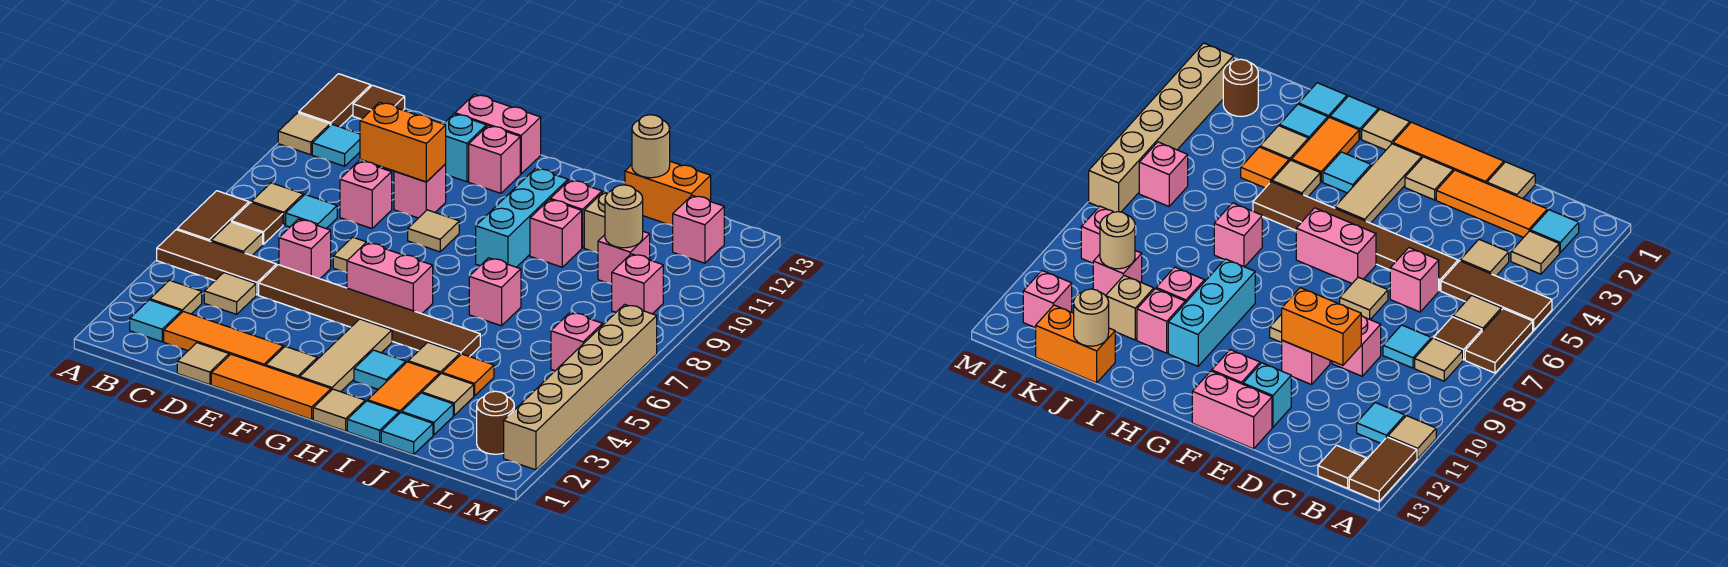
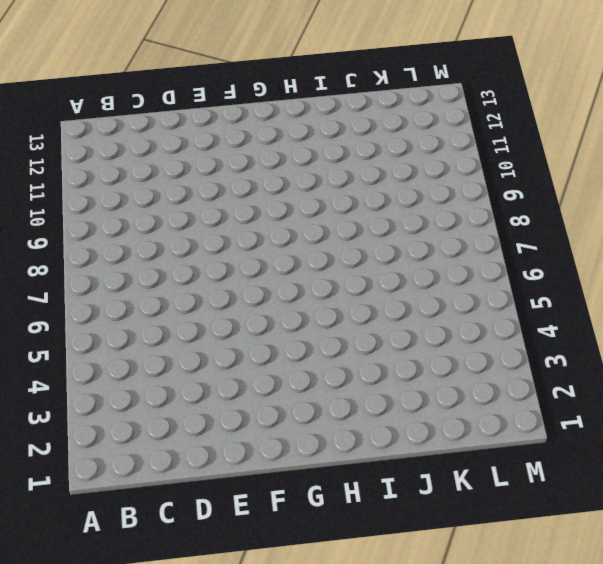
none -> brown tile A5:C5 level 1
none -> brown tile A6:A7 level 1
none -> tan tile A11 level 1
none -> brown tile A12:A13 level 1

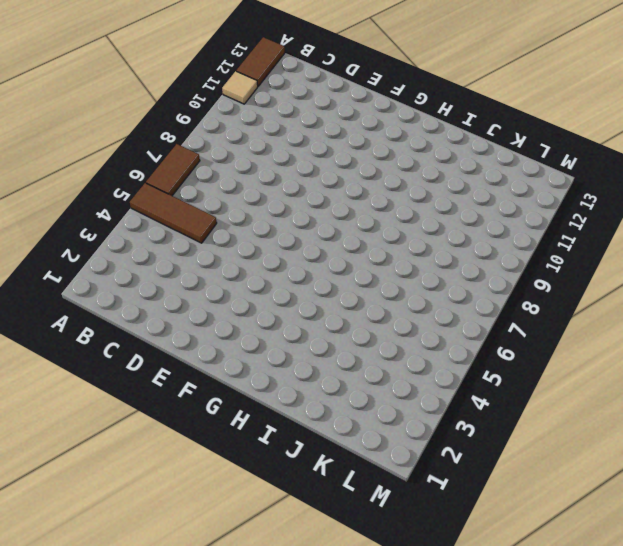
none -> cyan tile B2 level 1
none -> tan tile B3 level 1
none -> tan tile B6 level 1
none -> brown tile B7 level 1

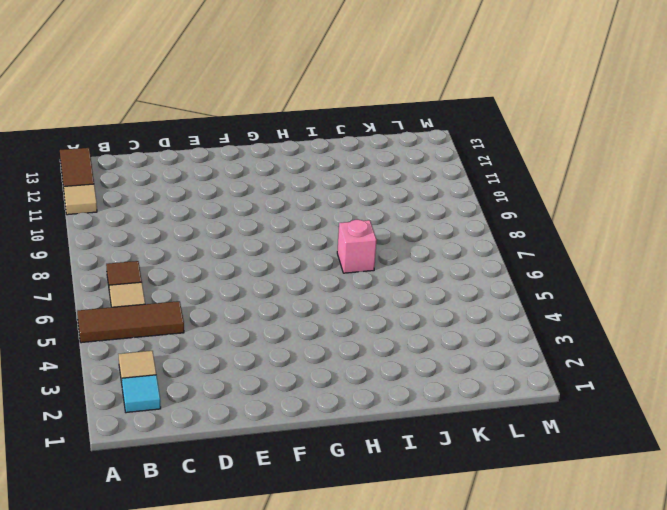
none -> brown tile A6:A7 level 1
none -> tan tile B8 level 1
none -> cyan tile B11 level 1
none -> brown tile B13 level 1

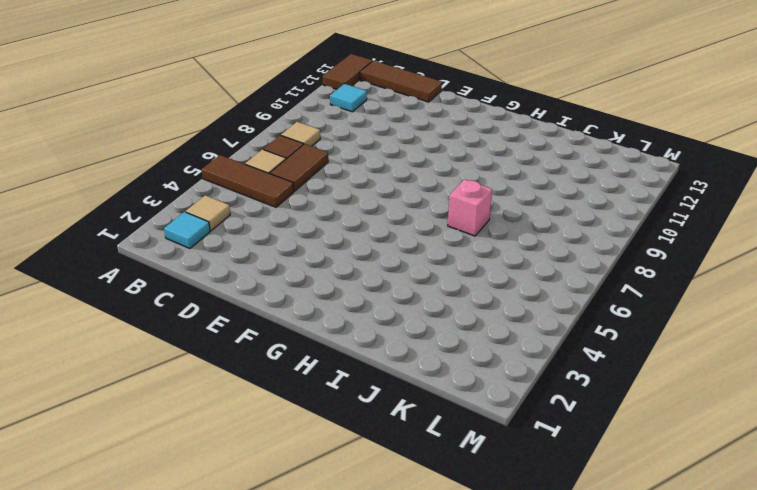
brown tile B13:D13 level 1 -> brown tile B13 level 1
brown tile C6:C7 level 1 -> brown tile A6:A7 level 1
none -> tan tile A11 level 1
none -> orange tile C2:E2 level 1
none -> tan tile C4 level 1
none -> cyan tile C8 level 1

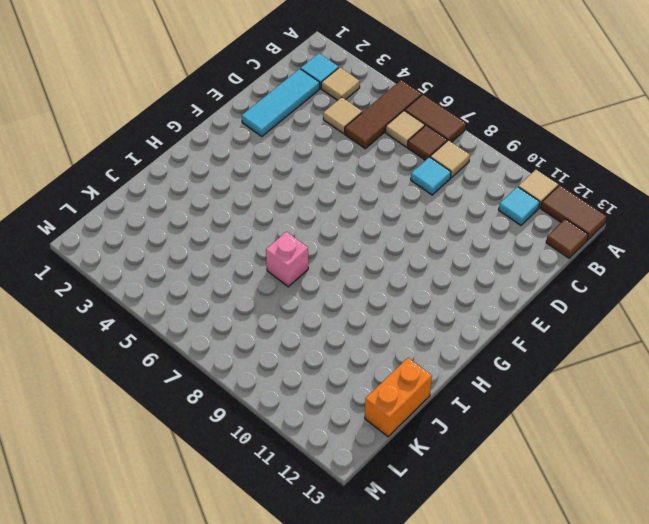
cyan tile C2:E2 level 1 -> orange tile C2:E2 level 1
none -> tan tile D1 level 1
none -> brown tile D5:I5 level 1
none -> pink brick D6 level 1
none -> pink brick D9 level 1

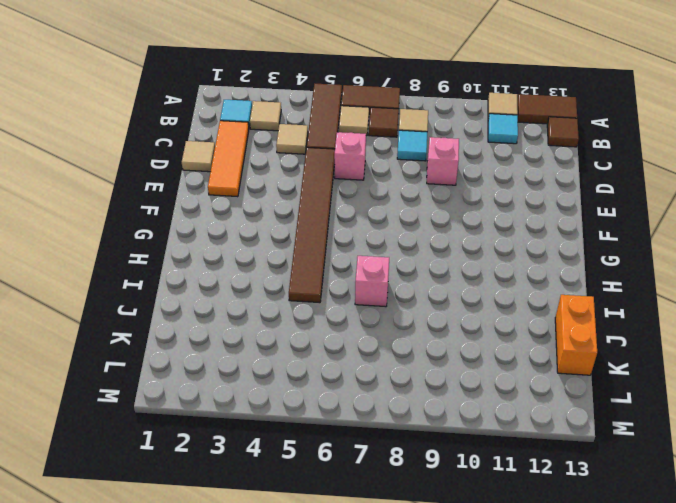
none -> orange tile E1:G1 level 1
none -> tan tile E7 level 1
none -> pink brick E10 level 1
none -> cyan brick E12 level 1

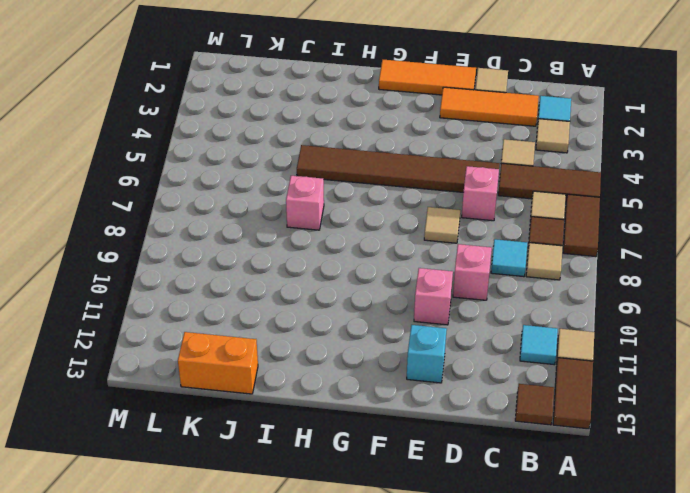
none -> pink brick E13:F13 level 1
none -> tan tile F2 level 1
none -> pink brick F6:G6 level 1
none -> tan tile F9 level 1

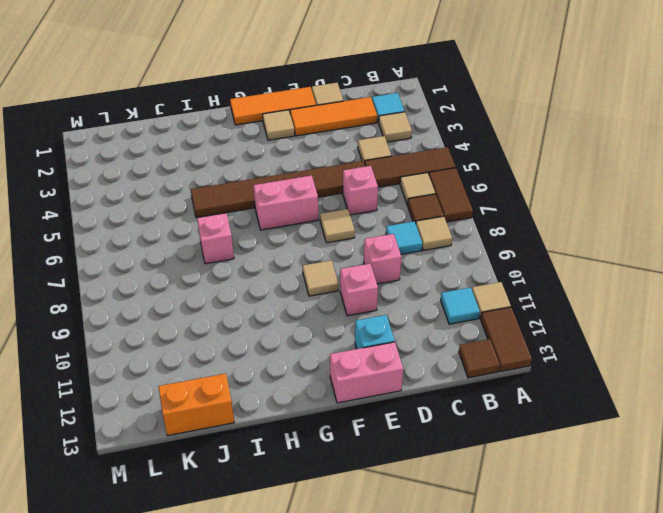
none -> pink brick F12 level 1
none -> tan tile G2:G4 level 1
none -> tan tile H1 level 1
none -> cyan tile H3 level 1

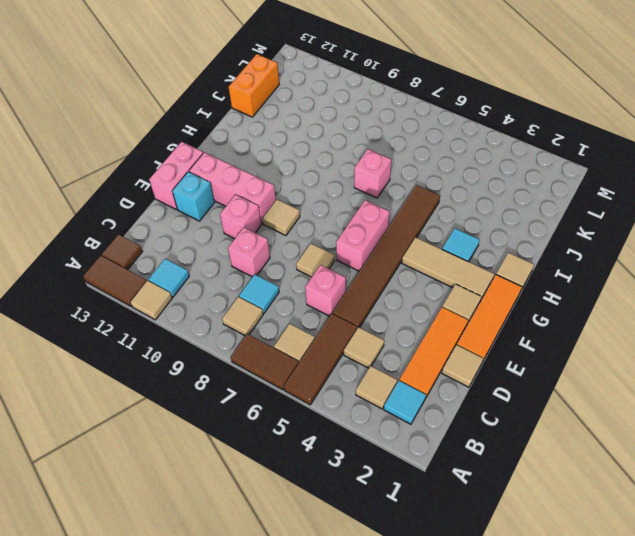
pink brick F10:F12 level 1 -> pink brick F12 level 1
none -> brown tile B7 level 1
none -> cyan brick H9:H11 level 1
none -> cyan tile I1 level 1
none -> orange tile I2:I3 level 1

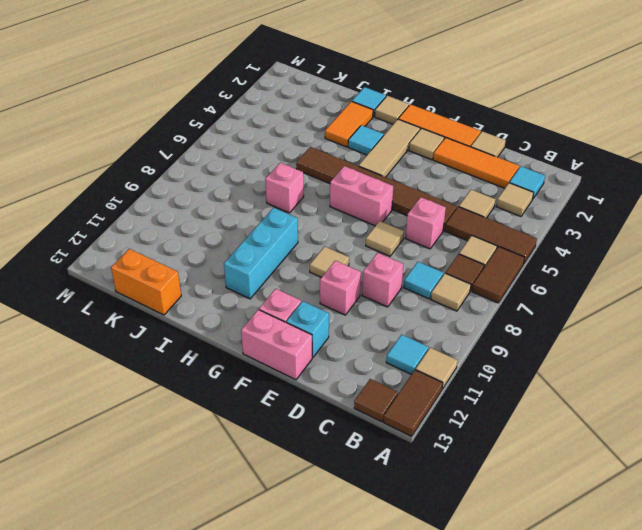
none -> tan tile I4 level 1
none -> pink brick I10 level 1
none -> pink brick I11 level 1
none -> cyan tile J1 level 1

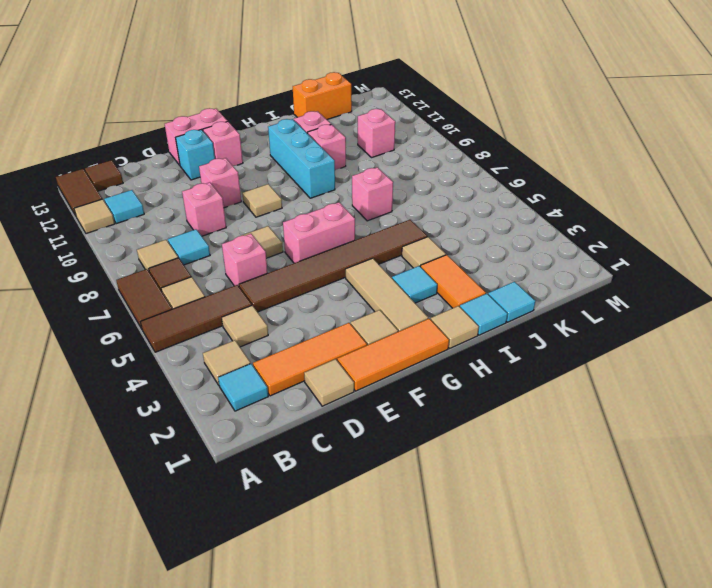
none -> cyan tile J2 level 1
none -> tan tile J3 level 1
none -> orange tile J4 level 1
none -> tan brick J11 level 1

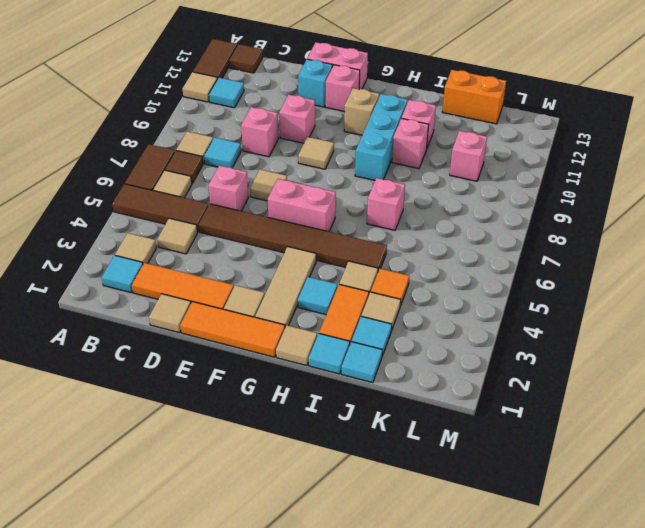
tan brick G11 level 1 -> tan brick J11 level 1
none -> brown round brick L2 level 1
none -> pink brick L6 level 1
none -> pink brick L9 level 1
none -> pink brick L12 level 1

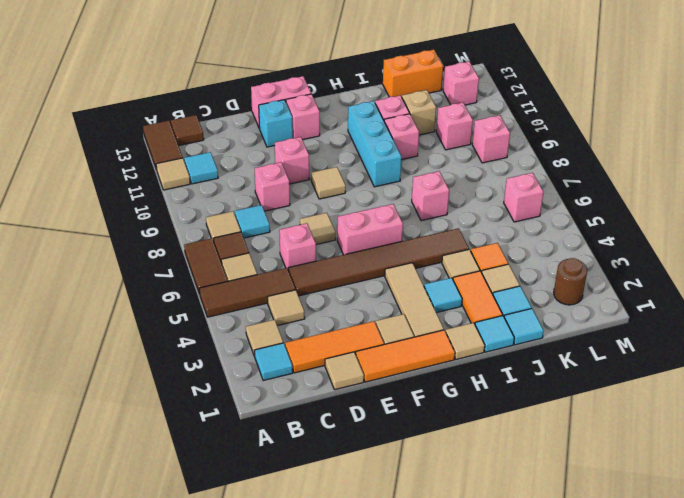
none -> tan brick M2:M7 level 1
none -> orange brick D10:E10 level 2
none -> tan round brick J13 level 2
none -> tan round brick K10 level 2

